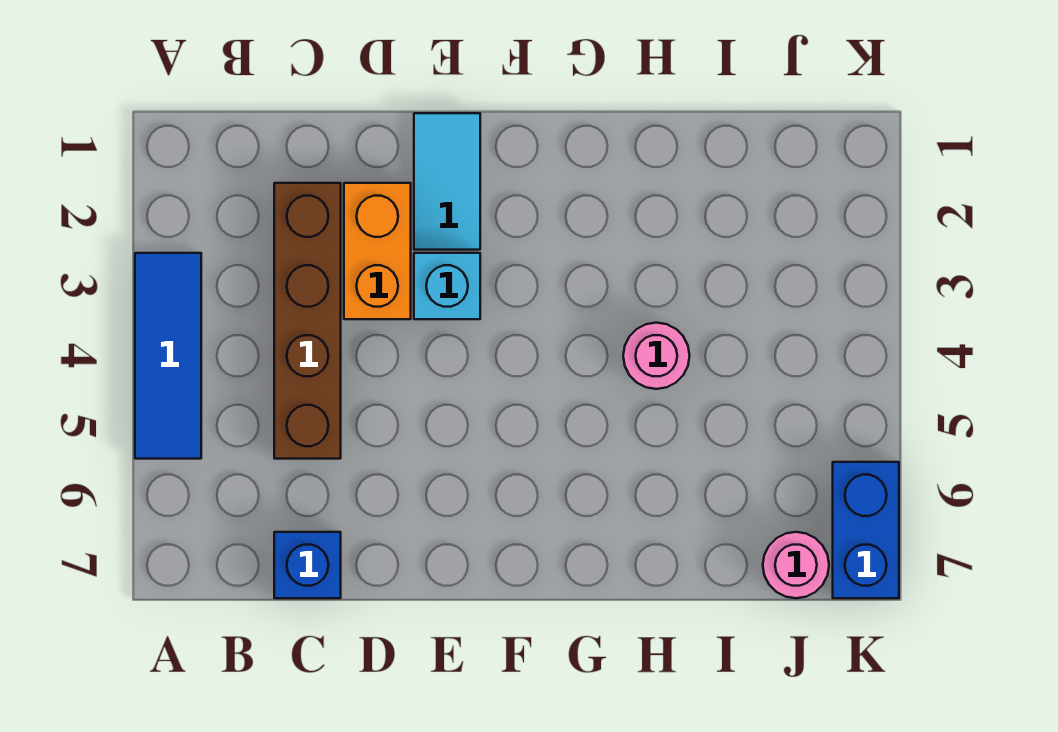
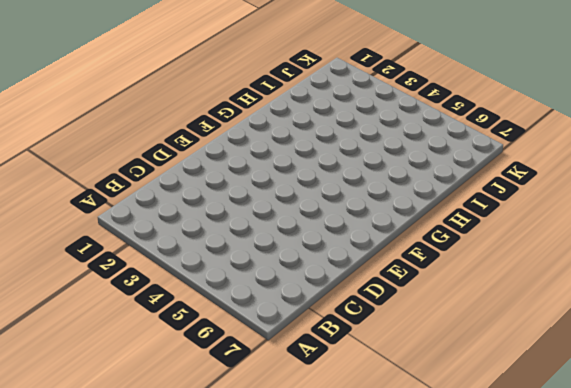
none -> blue tile A3:A5 level 1
none -> brown brick C2:C5 level 1

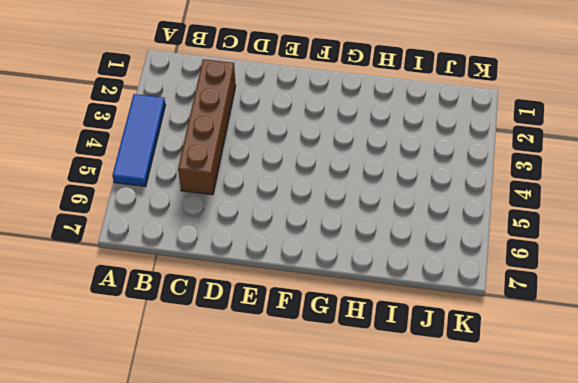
none -> blue brick C7 level 1
none -> orange brick D2:D3 level 1

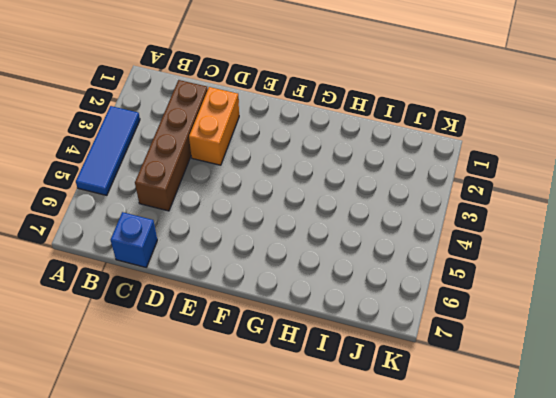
none -> cyan tile E1:E2 level 1
none -> cyan brick E3 level 1

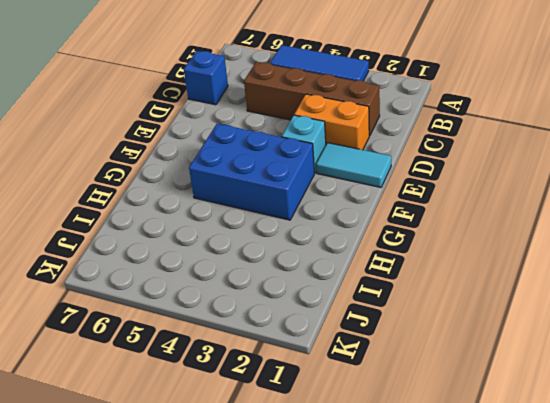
blue brick F3:G5 level 1 -> none
none -> pink round brick H4 level 1
none -> pink round brick J7 level 1

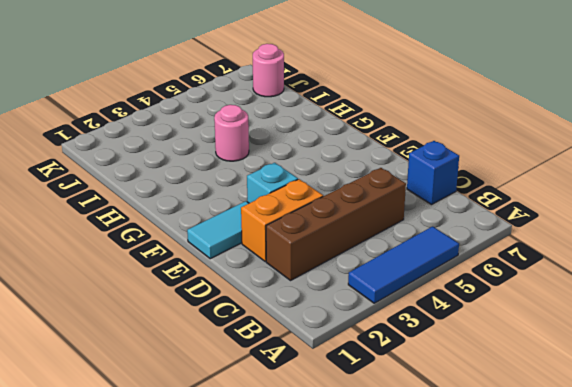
none -> blue brick K6:K7 level 1

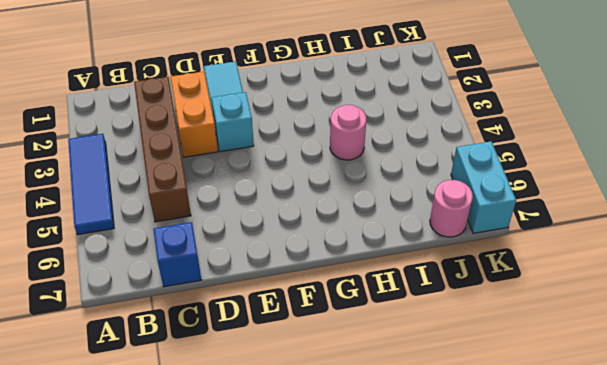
cyan brick K6:K7 level 1 -> blue brick K6:K7 level 1

